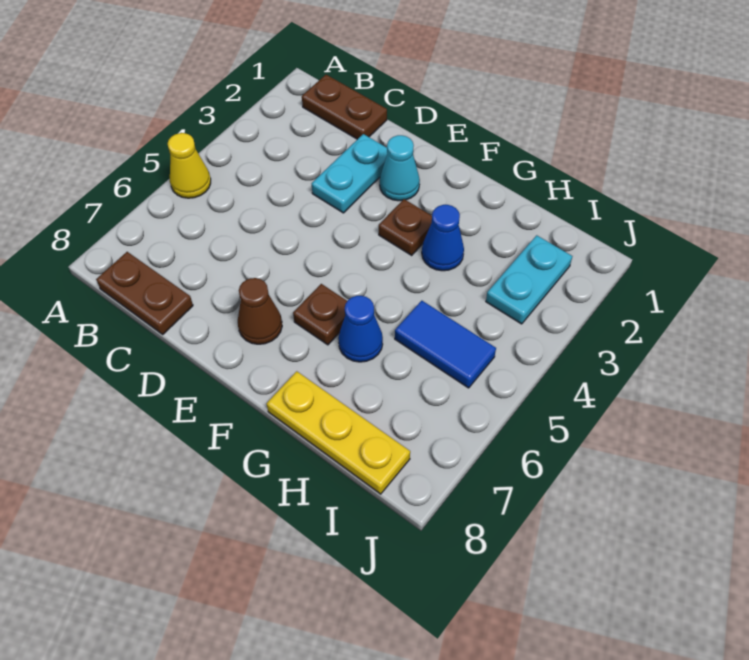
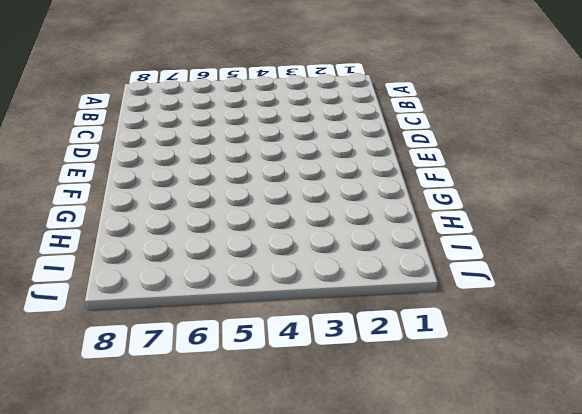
none -> yellow cone A5 level 1
none -> brown plate B1:C1 level 1
none -> brown plate B8:C8 level 1

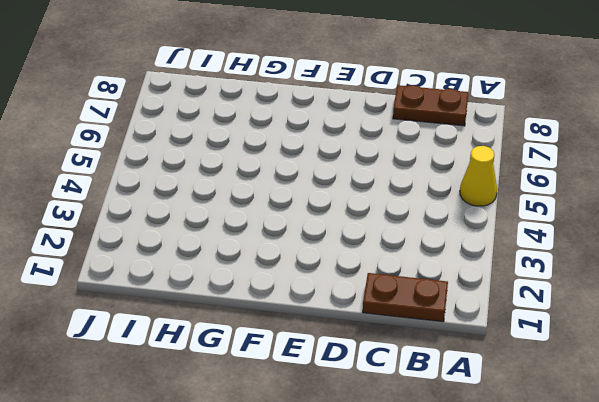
none -> cyan plate D2:D3 level 1
none -> cyan cone E2 level 1
none -> brown cone E7 level 1

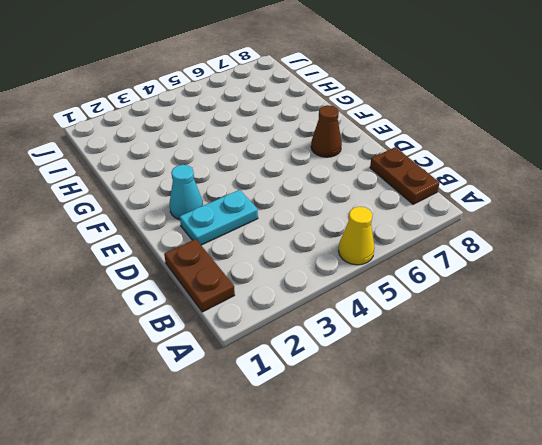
none -> brown plate F3 level 1
none -> brown plate F6 level 1
none -> blue cone G3 level 1

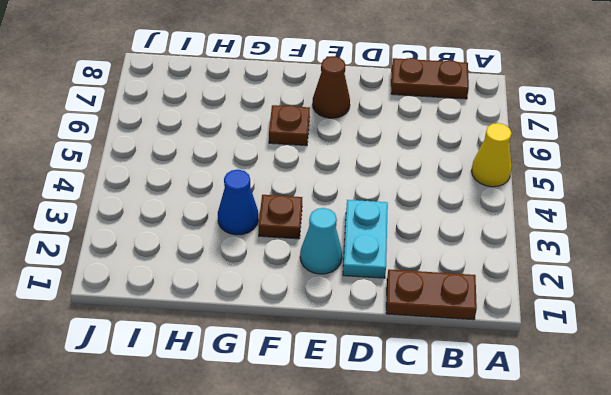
none -> blue cone G6 level 1
none -> yellow plate G8:I8 level 1
none -> blue tile H5:I5 level 1

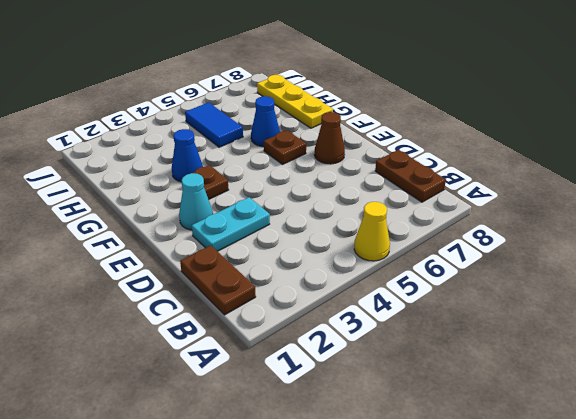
none -> cyan plate I2:I3 level 1

